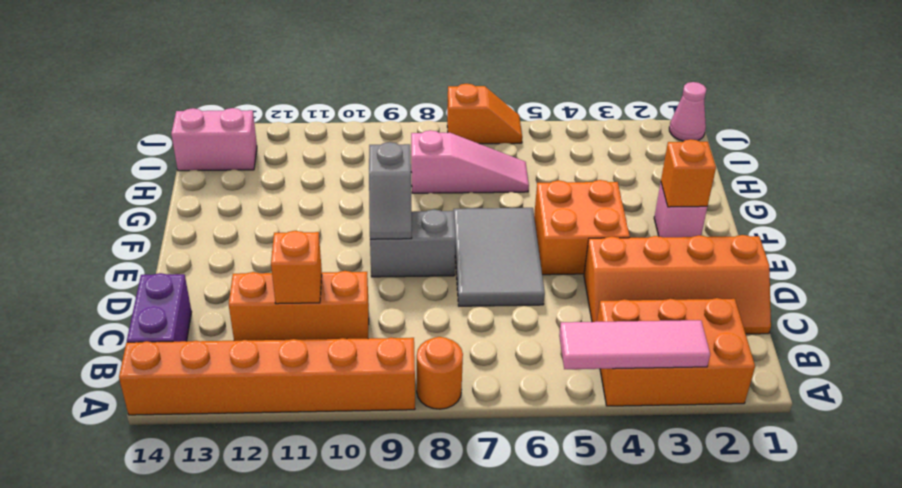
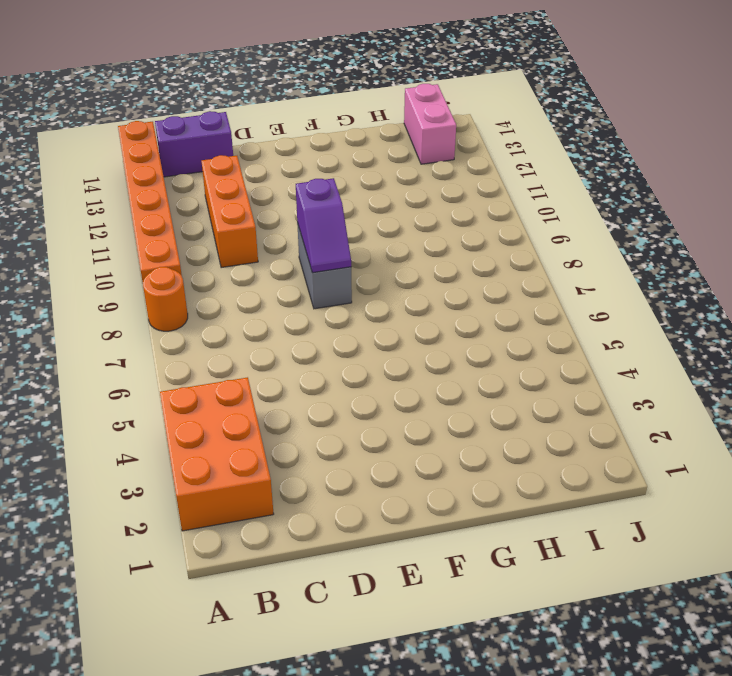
purple slope E8:E9 level 2 top 9 -> grey slope E9:F9 level 2 top F
none -> orange slope C1:D4 level 1 top D
none -> grey tile D6:F7 level 1
none -> orange brick E4:F5 level 1

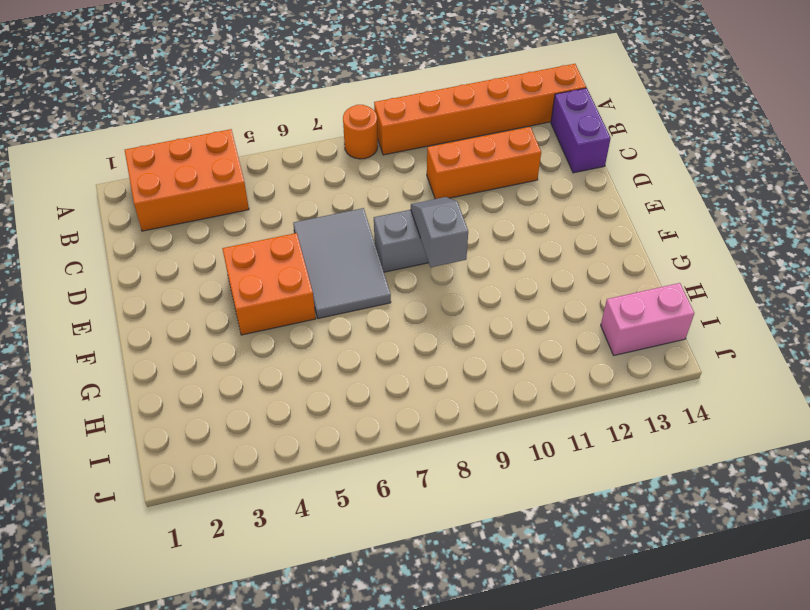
none -> orange slope C1:D4 level 1 top D
none -> pink brick F2 level 1
none -> pink slope H6:H8 level 1 top 8

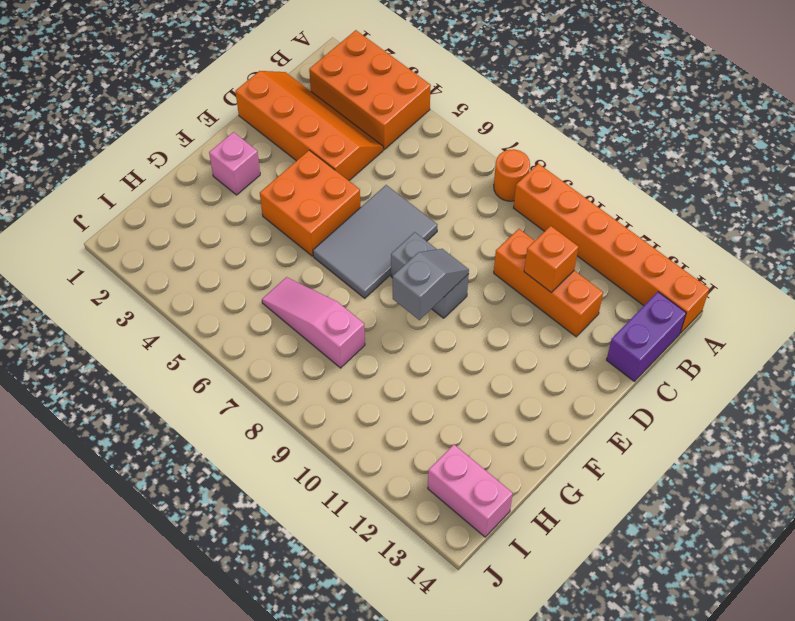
none -> pink cone J1 level 1
none -> orange slope J6:J7 level 1 top 7
none -> pink tile A3:A5 level 2

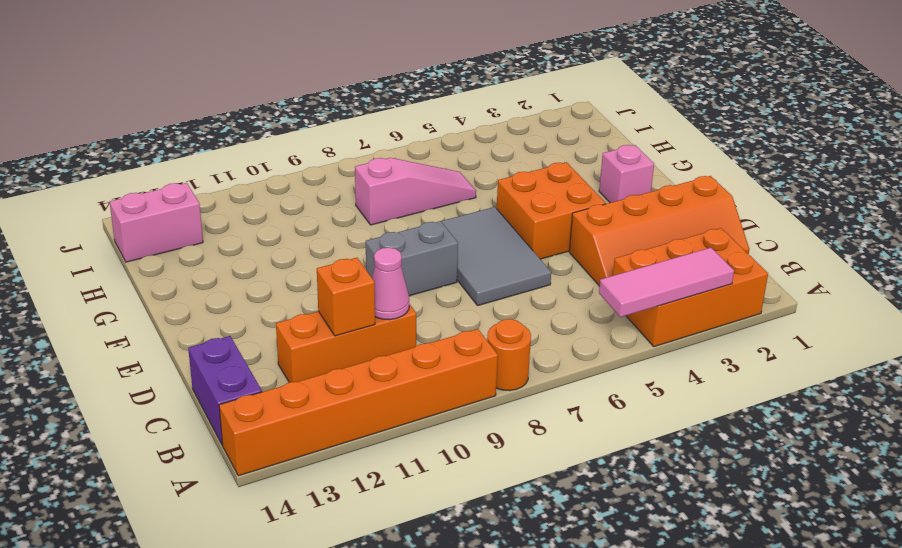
pink cone C10 level 2 -> pink cone J1 level 1
none -> orange slope J6:J7 level 1 top 7
none -> grey slope E9:F9 level 2 top F
none -> orange brick F2 level 2

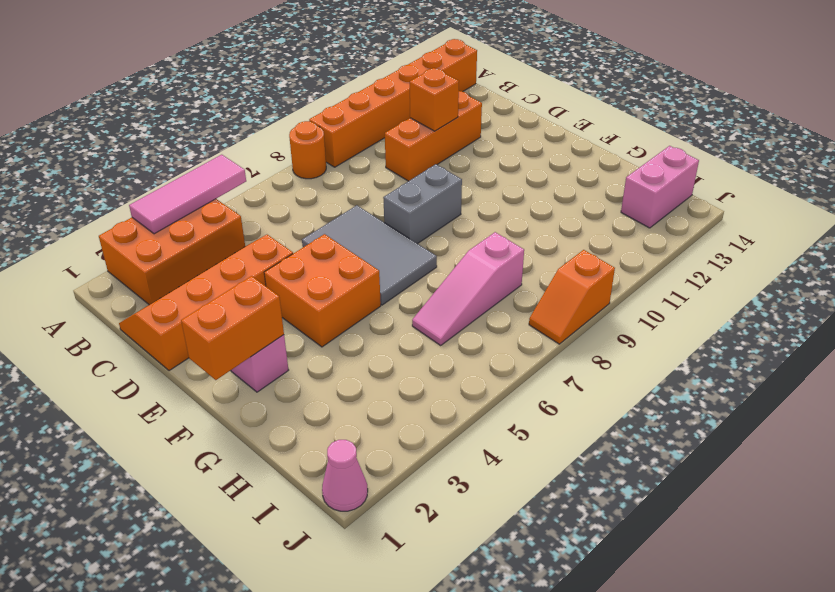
orange brick F1:F2 level 2 -> orange brick F2 level 2
orange slope J8:J9 level 1 top 9 -> orange slope J6:J7 level 1 top 7
none -> purple brick B14:C14 level 1
none -> grey slope E9:F9 level 2 top F

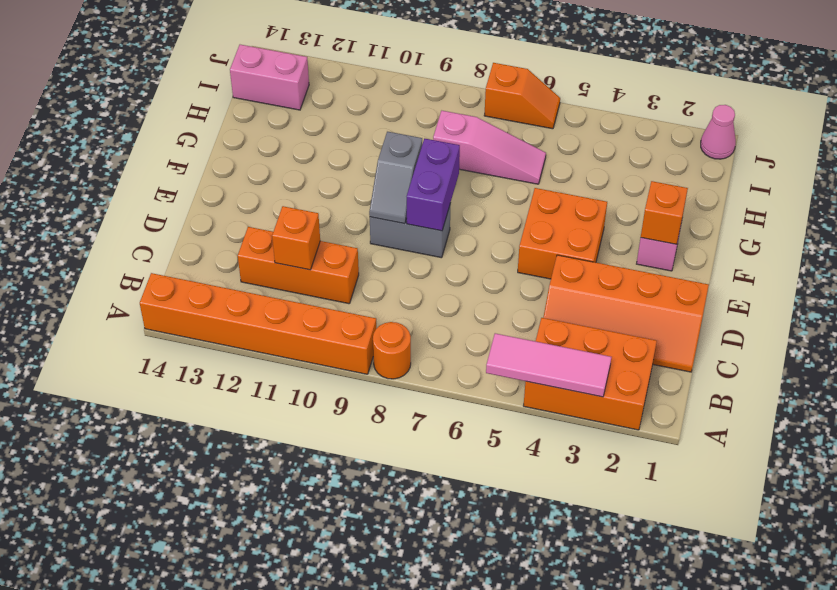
purple brick E8:F8 level 2 -> purple brick B14:C14 level 1
none -> grey tile D6:F7 level 1

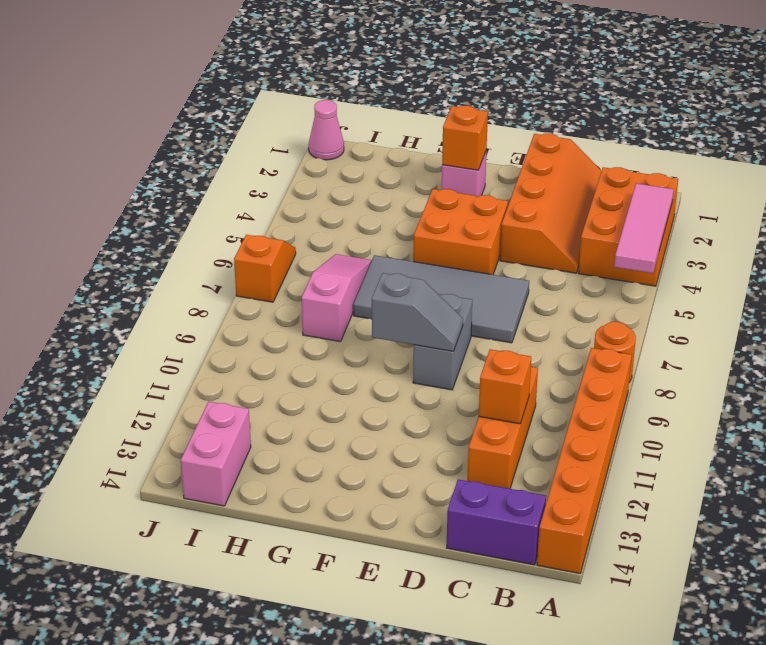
grey tile D6:G7 level 1 -> grey tile D6:F7 level 1

